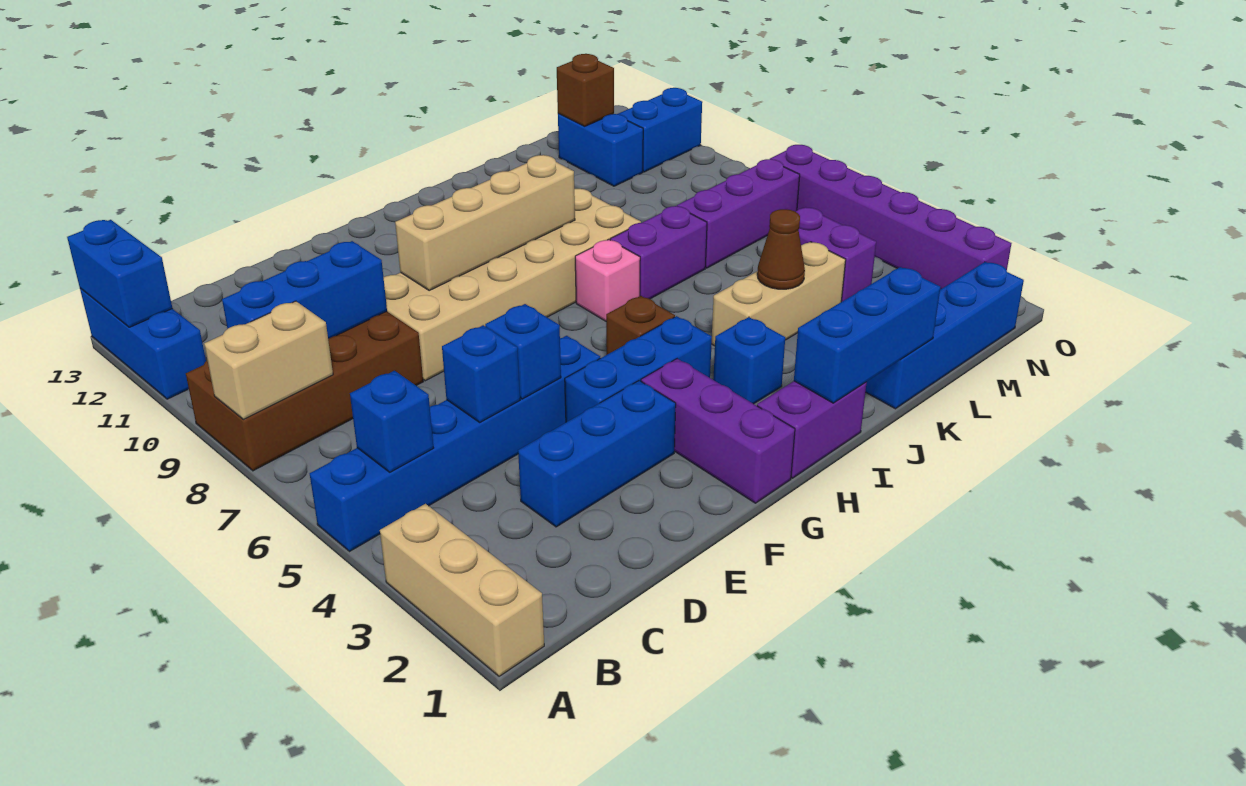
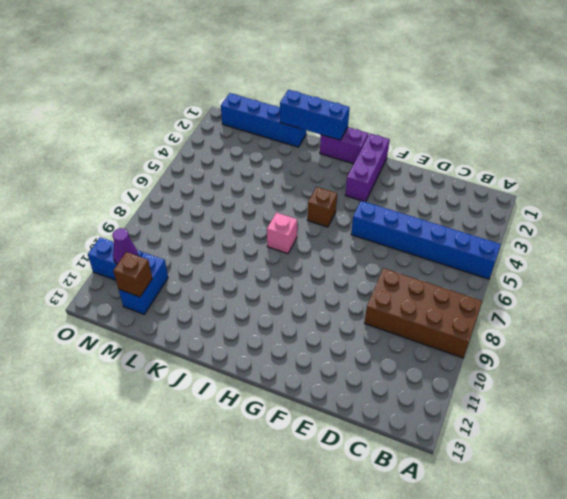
purple cone N11 level 2 -> none
none -> tan brick A1:A3 level 1
none -> blue brick A11:A13 level 1
none -> blue brick D3:F3 level 1
none -> tan brick E8:J9 level 1

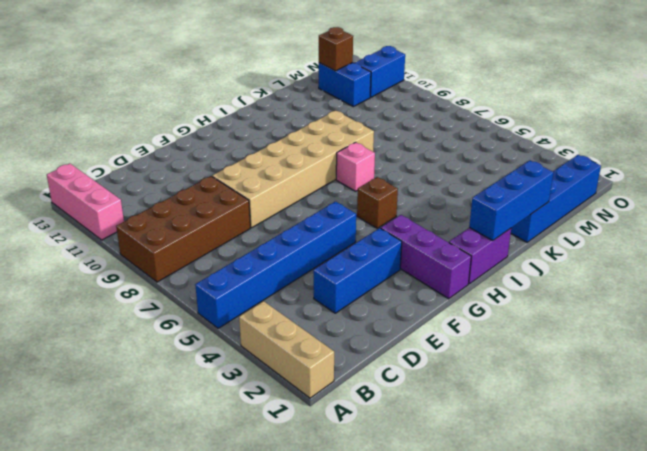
pink brick A11:A13 level 1 -> blue brick A11:A13 level 1
none -> blue brick F4:H4 level 1
none -> blue brick I3 level 1
none -> tan brick J4:L4 level 1
none -> purple brick J7:K7 level 1

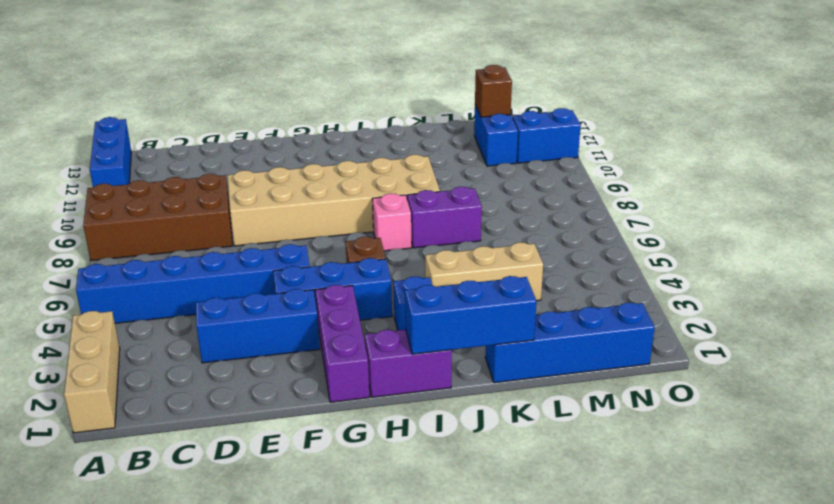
none -> purple brick L7:N7 level 1
none -> purple brick M4:M5 level 1
none -> purple brick O2:O7 level 1
none -> tan brick A8:B8 level 2

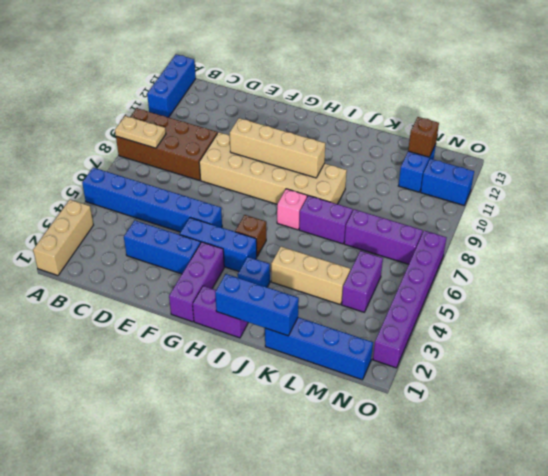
tan plate A8:B8 level 2 -> tan brick A8:B8 level 2
none -> blue brick A12:A13 level 2
none -> blue brick B5 level 2
none -> blue brick B9:D9 level 2
none -> blue brick D5 level 2

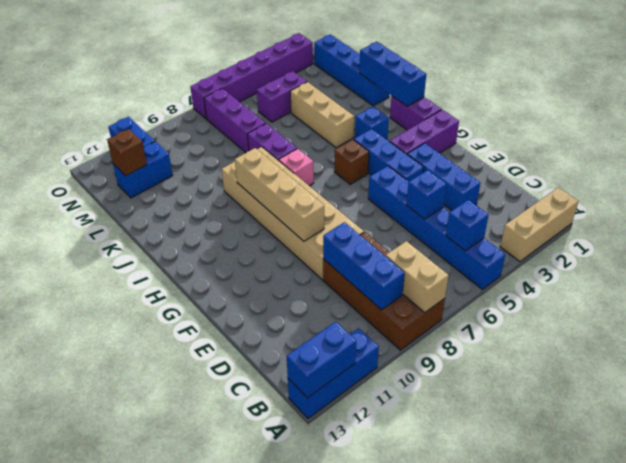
none -> blue brick E5 level 2
none -> brown cone K4 level 2

